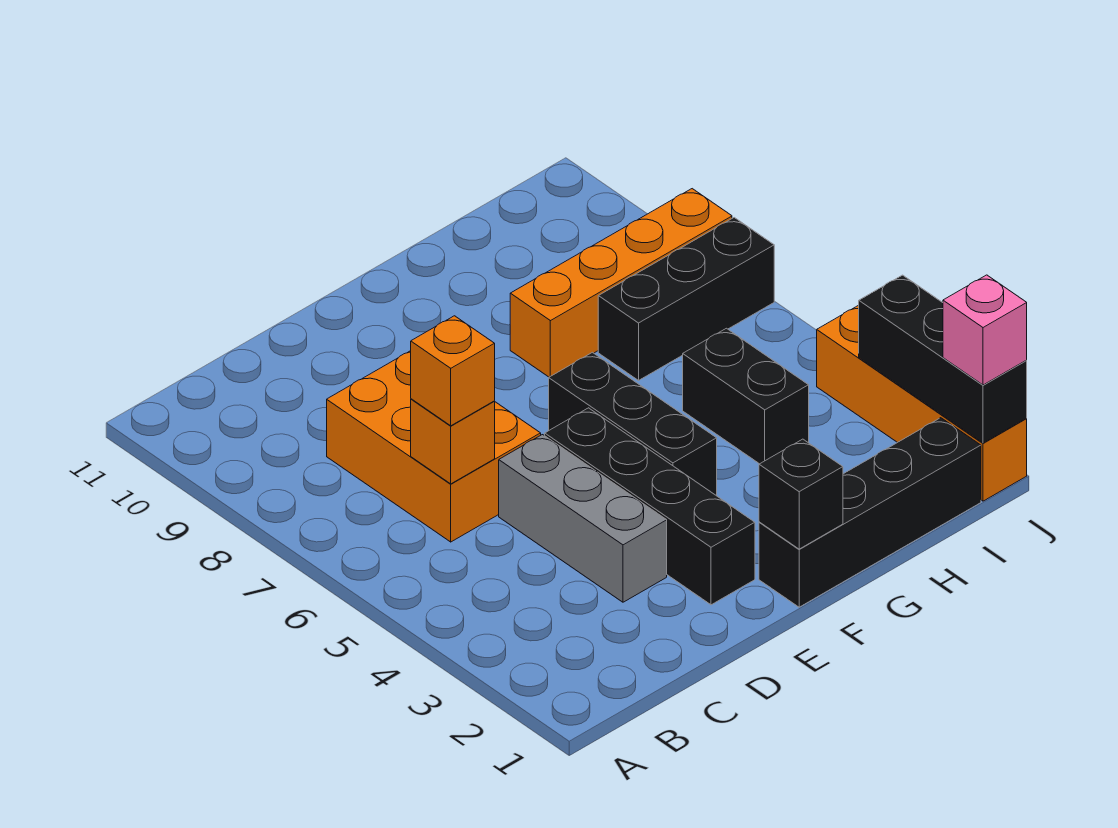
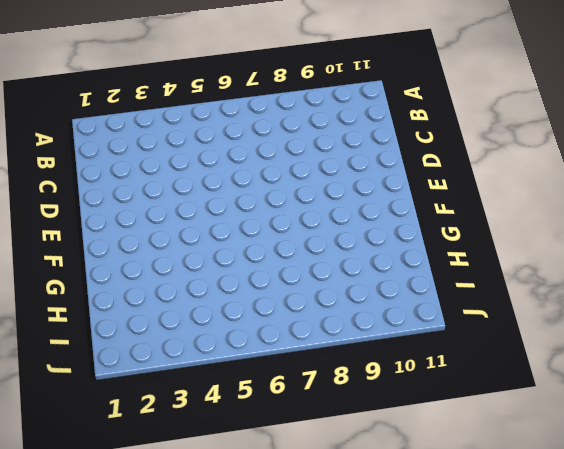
none -> orange brick C6:D8 level 1
none -> grey brick D3:D5 level 1
none -> black brick E2:E5 level 1

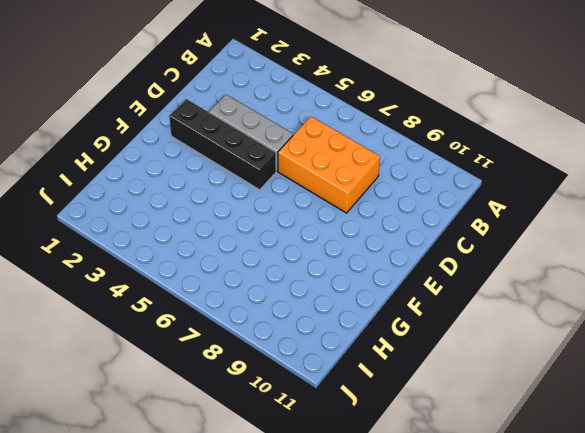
none -> black brick F1:I1 level 1
none -> black brick F4:F6 level 1
none -> orange brick G8:J8 level 1

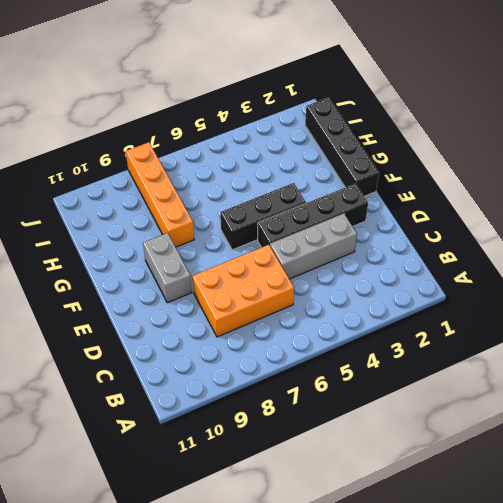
grey brick E9:F9 level 1 -> none
none -> black brick H4:H5 level 1
none -> black brick H7:J7 level 1
none -> orange brick J1:J4 level 1

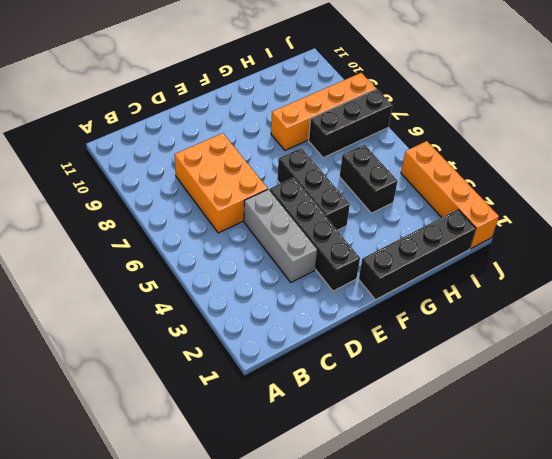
none -> orange brick C6 level 2
none -> black brick F1 level 2
none -> black brick J1:J3 level 2

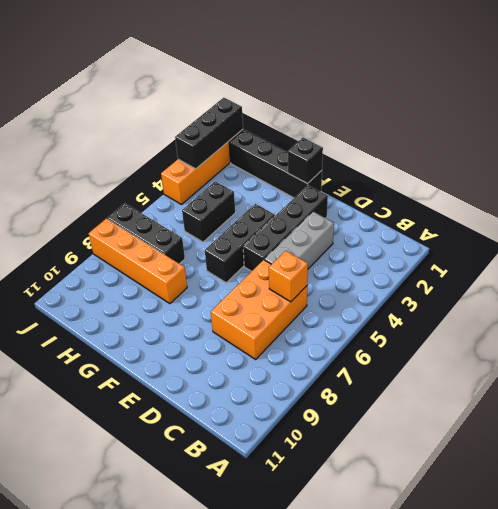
none -> orange brick C6 level 3
none -> pink brick J1 level 3

